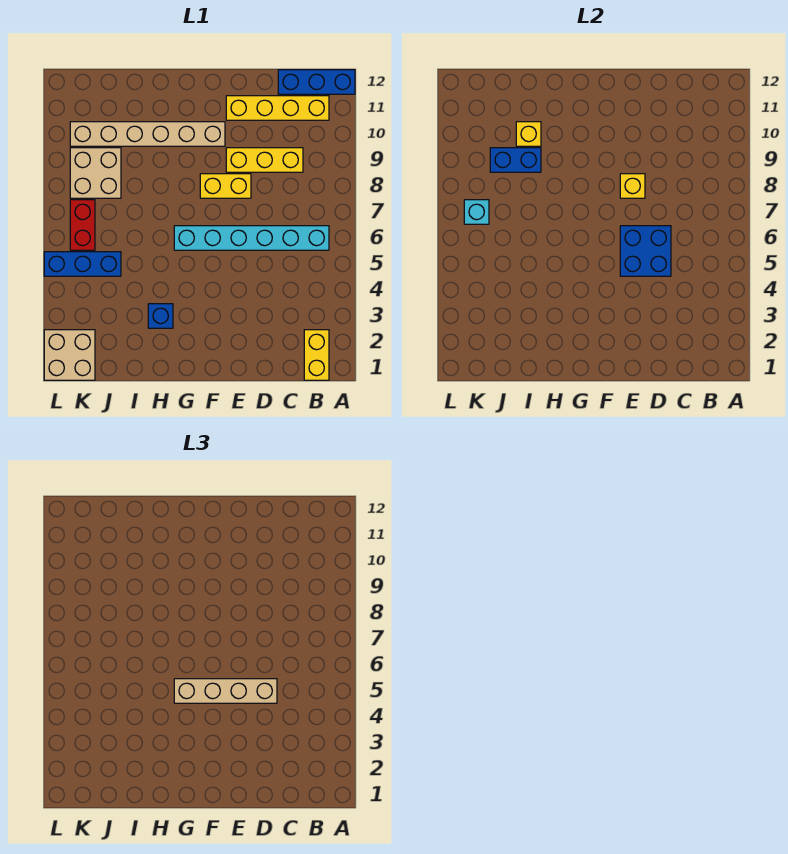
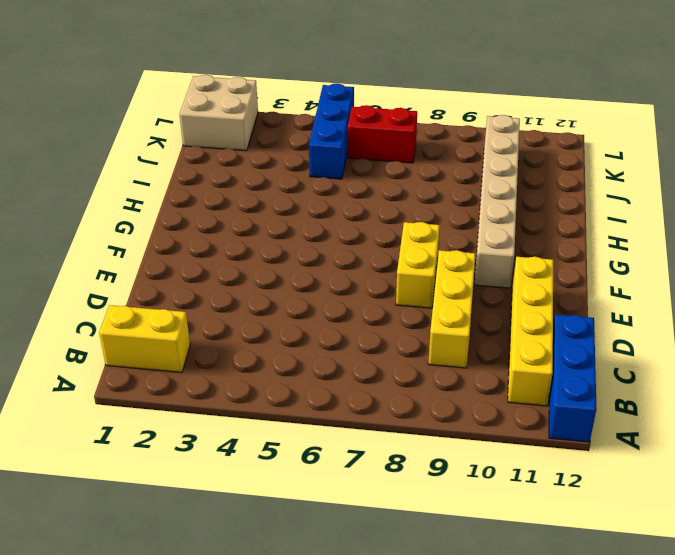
none -> cyan brick B6:G6 level 1
none -> blue brick H3 level 1
none -> tan brick J8:K9 level 1

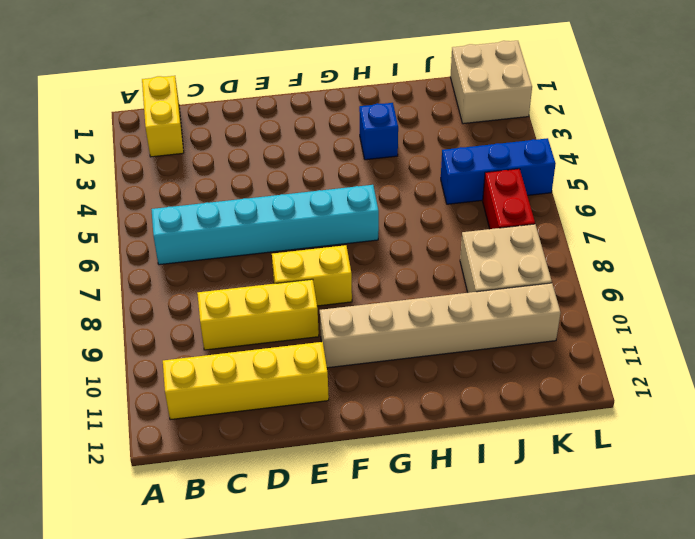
none -> blue brick A12:C12 level 1
none -> blue brick D5:E6 level 2
none -> yellow brick E8 level 2

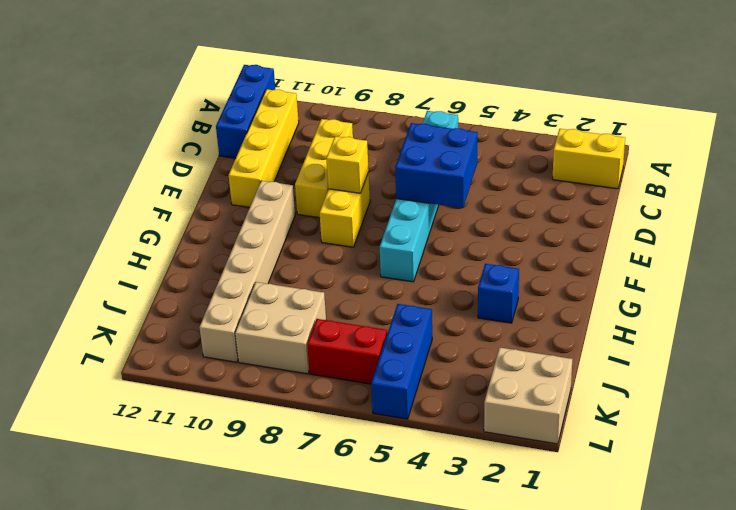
none -> blue brick I9:J9 level 2
none -> yellow brick I10 level 2
none -> cyan brick K7 level 2

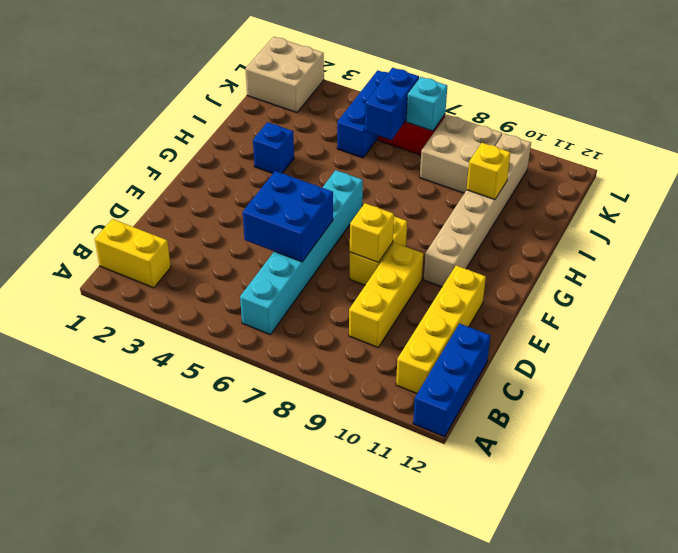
blue brick J6:K6 level 2 -> blue brick I9:J9 level 2
none -> tan brick D5:G5 level 3

